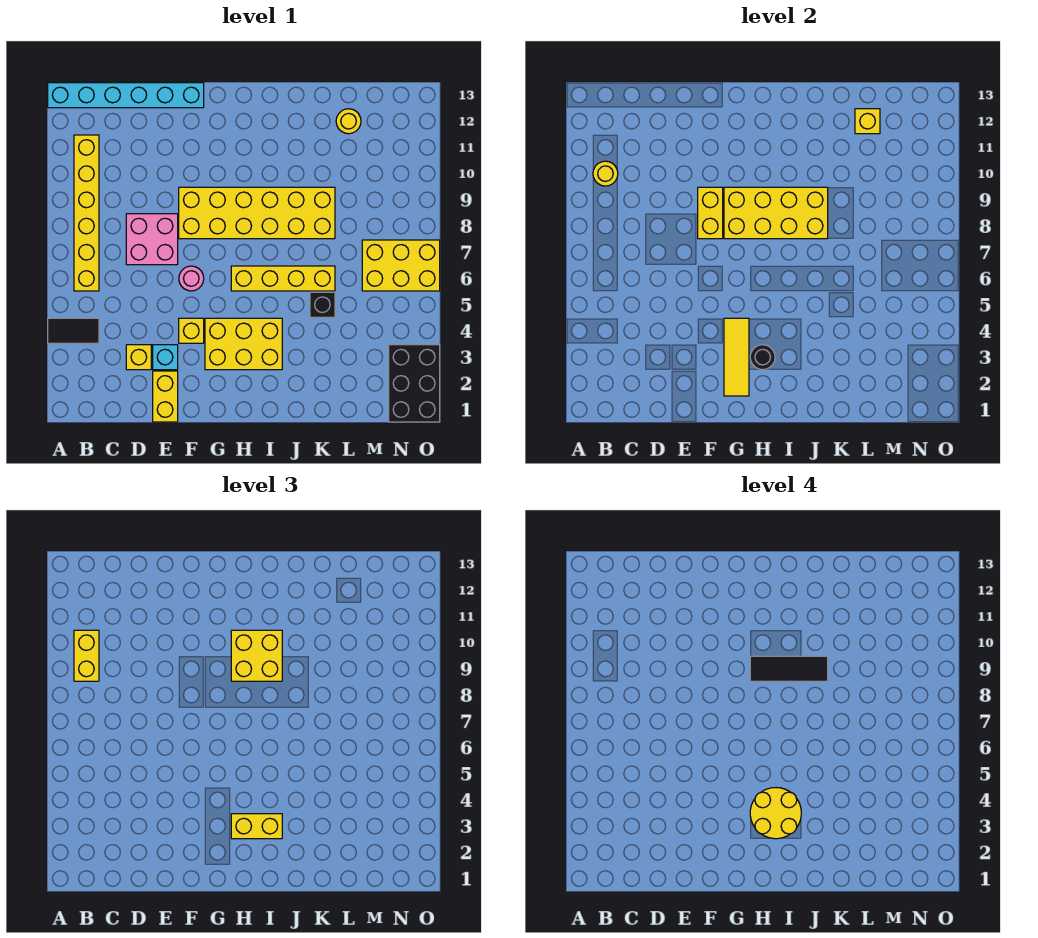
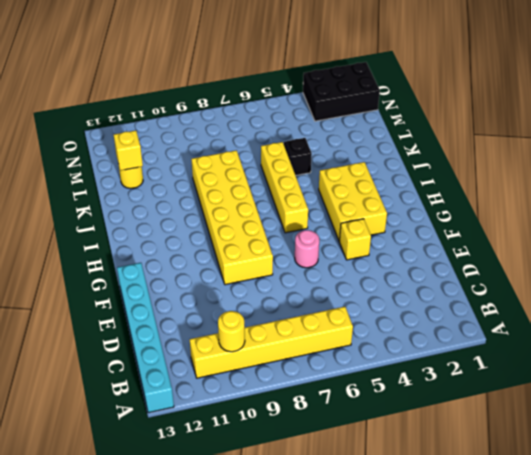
none -> black tile A4:B4 level 1
none -> yellow brick D3 level 1
none -> pink brick D7:E8 level 1

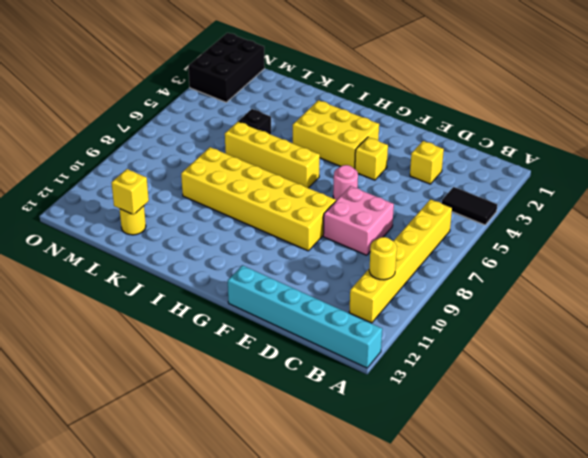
none -> yellow brick E1:E2 level 1
none -> cyan brick E3 level 1
none -> yellow brick M6:O7 level 1

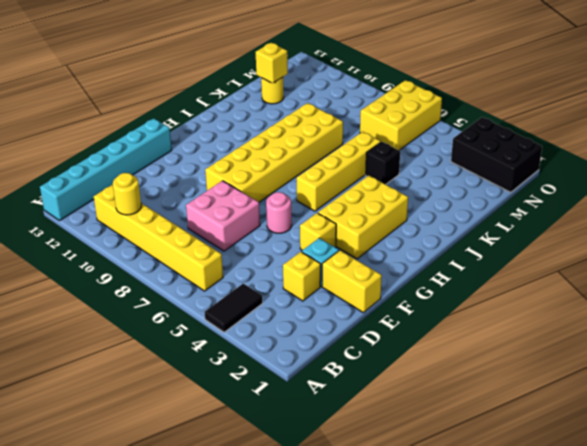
none -> yellow brick F8:F9 level 2
none -> yellow tile G2:G4 level 2
none -> yellow brick G8:J9 level 2

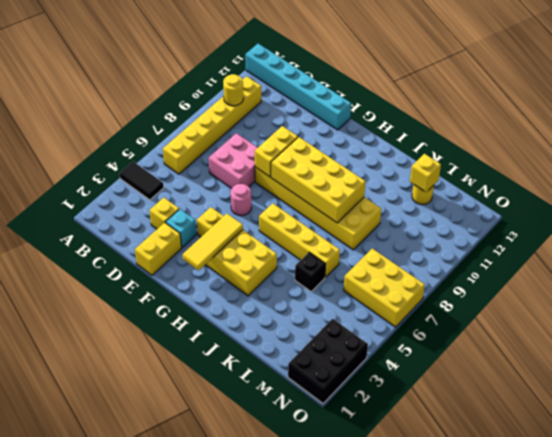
none -> black round brick H3 level 2
none -> yellow brick B9:B10 level 3
none -> yellow brick H3:I3 level 3

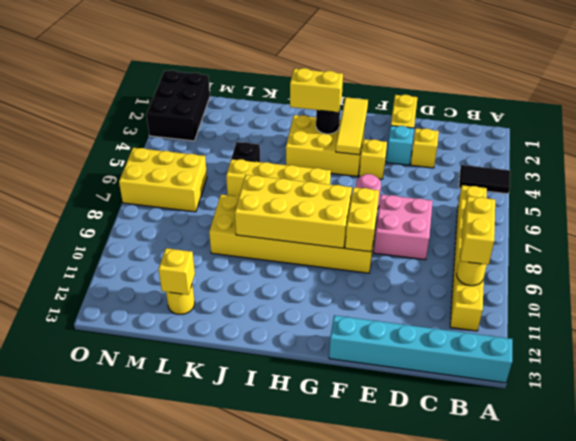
none -> yellow brick H9:I10 level 3
none -> yellow round brick H3:I4 level 4
none -> black tile H9:J9 level 4

